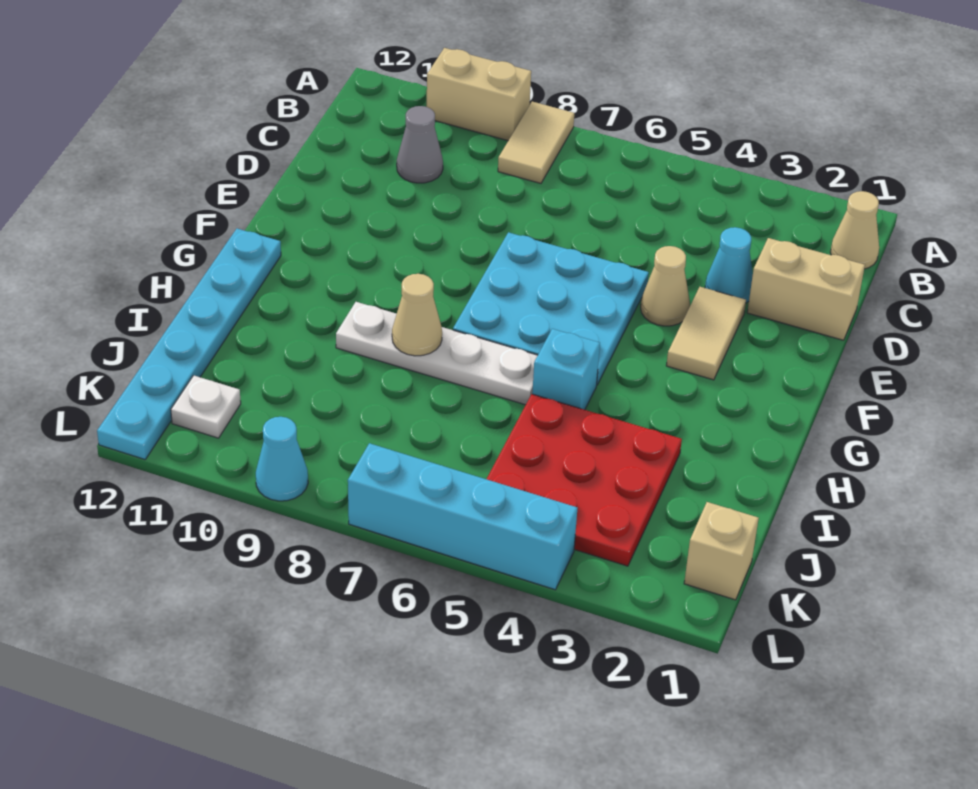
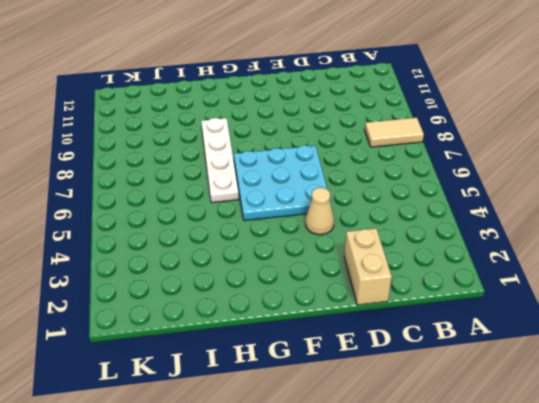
none -> tan brick A9:A10 level 1
none -> tan cone B1 level 1
none -> grey cone C10 level 1

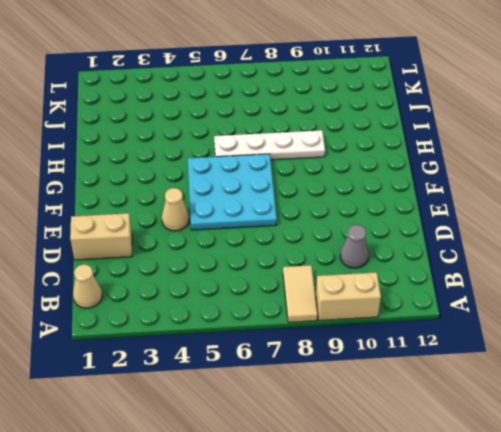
none -> cyan cone D3 level 1
none -> tan tile E3:F3 level 1
none -> cyan plate G12:L12 level 1

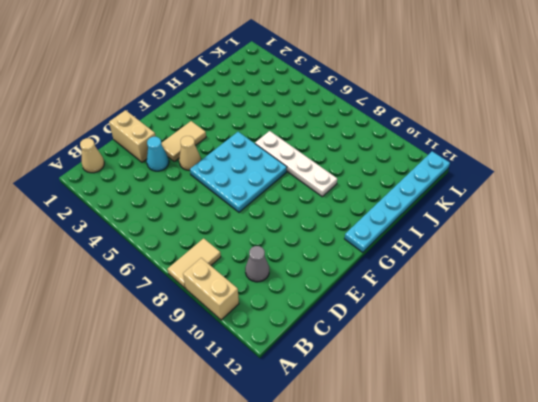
none -> cyan brick H5 level 1
none -> red plate I3:K5 level 1
none -> tan brick K1 level 1

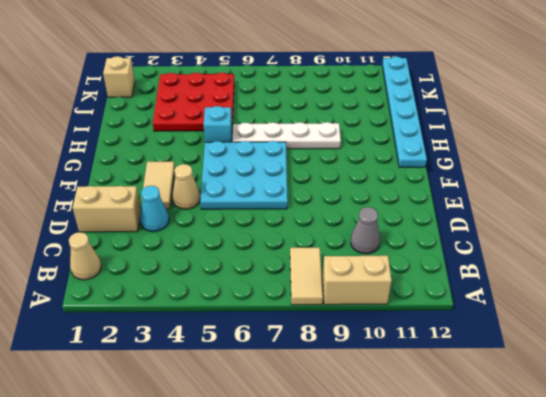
none -> white plate K11 level 1
none -> cyan brick L4:L7 level 1
none -> cyan cone L9 level 1

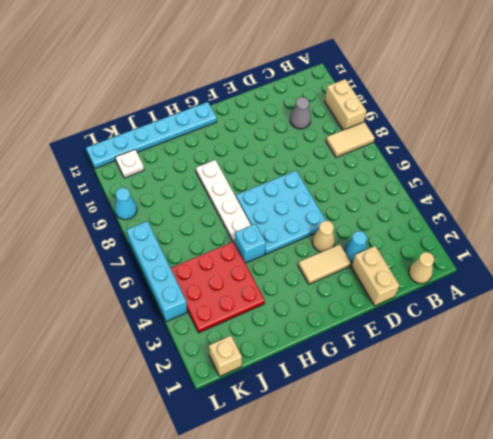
none -> tan cone H8 level 2

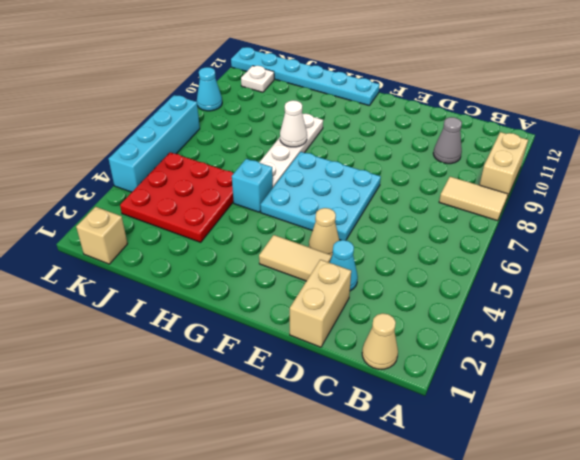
white cone H8 level 2 -> tan cone H8 level 2

